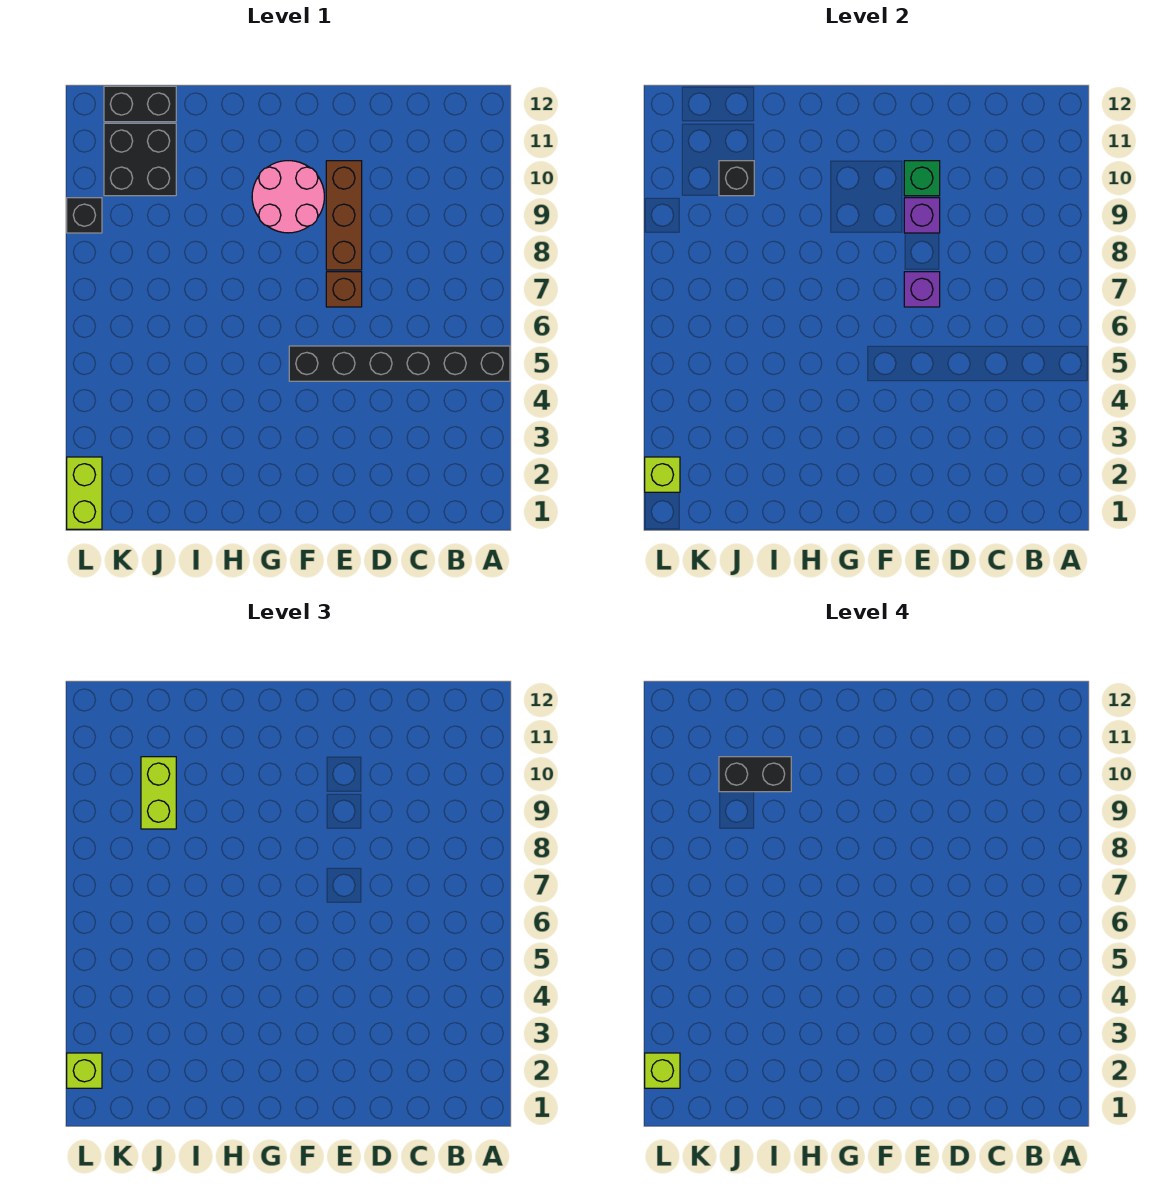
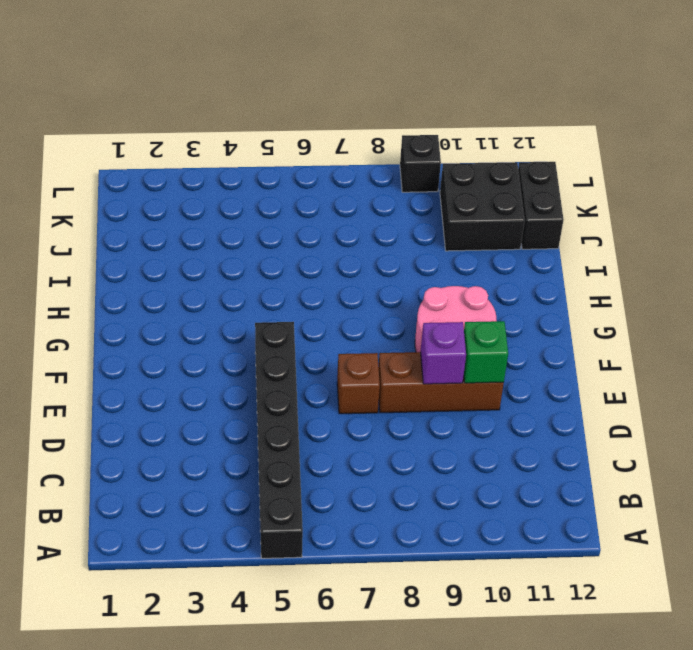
none -> lime brick L1:L2 level 1
none -> purple brick E7 level 2
none -> black brick J10 level 2

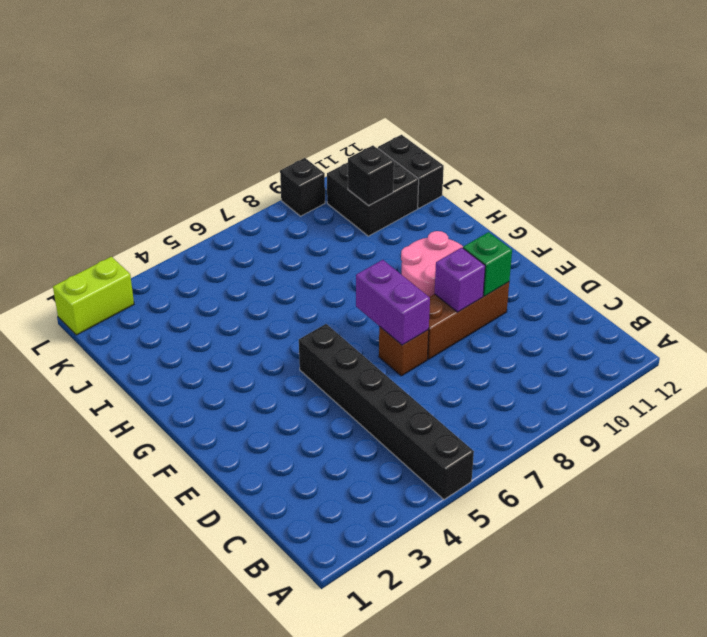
purple brick E7:F7 level 2 -> purple brick E7 level 2
none -> lime brick L2 level 2
none -> lime brick J9:J10 level 3
none -> lime brick L2 level 3

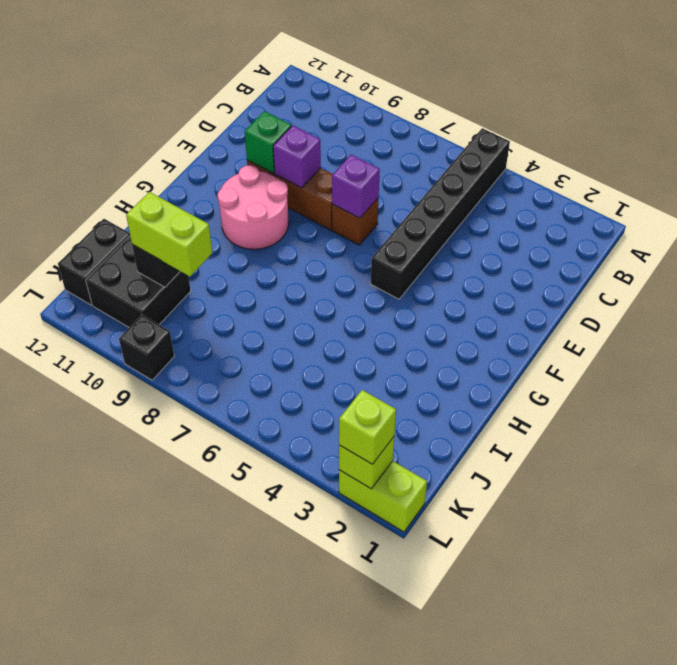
none -> black brick I10:J10 level 4
none -> lime brick L2 level 4

